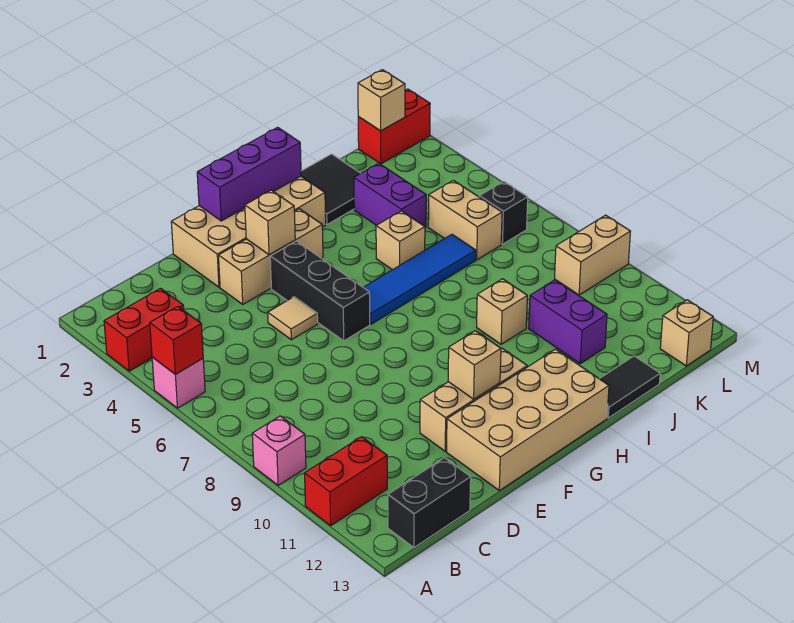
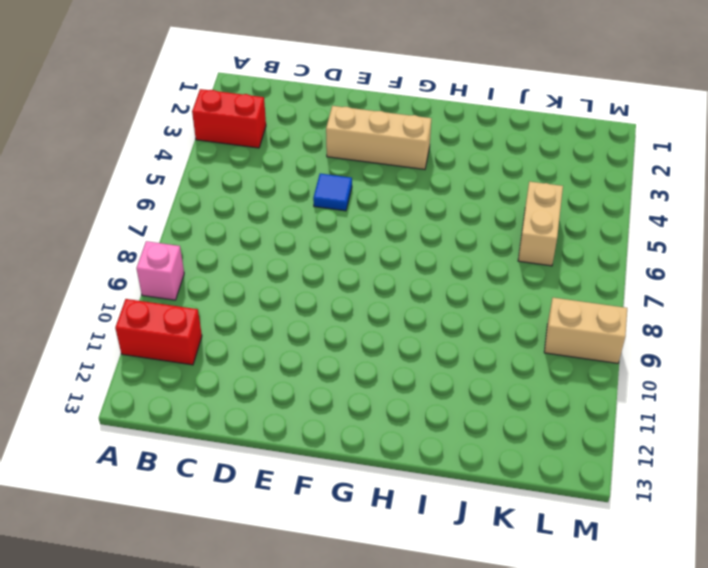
blue tile E5 level 1 -> tan tile E5 level 1
none -> pink brick A5 level 1
none -> black brick B13:C13 level 1
none -> tan brick E1:H2 level 1

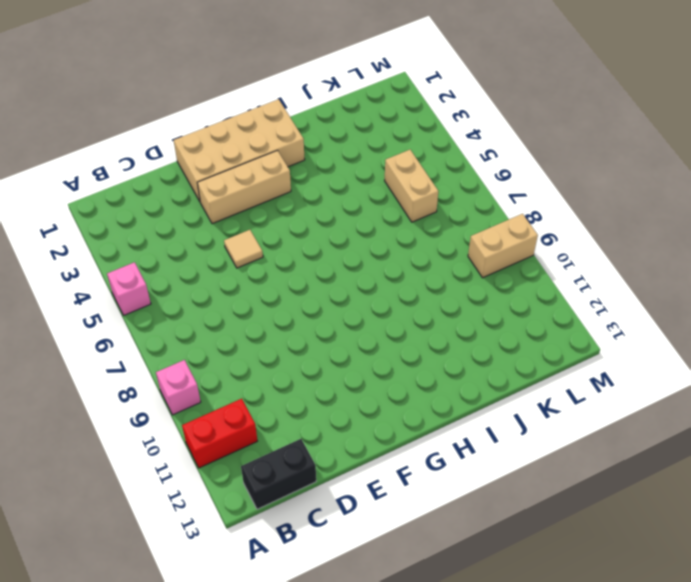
none -> red brick A3:B3 level 1
none -> tan brick E11:G11 level 1
none -> tan brick E12:H13 level 1

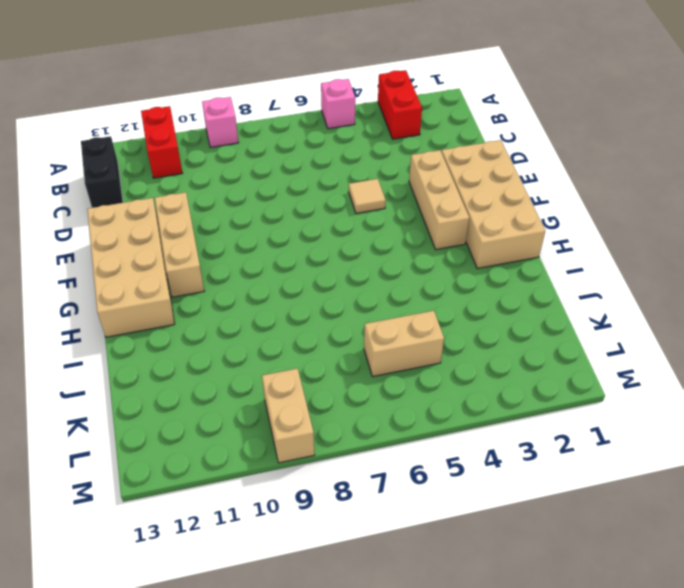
none -> black brick F4:F6 level 1
none -> blue tile G6:J6 level 1
none -> black tile I1:J2 level 1

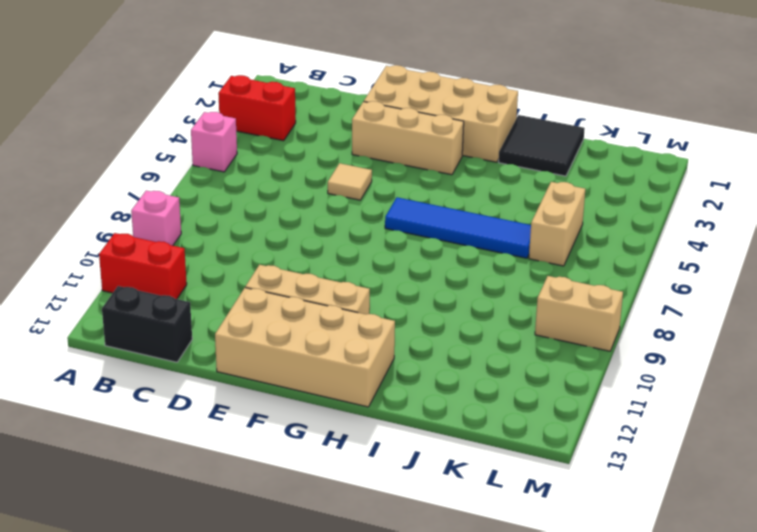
none -> black brick F4:F6 level 1
none -> tan brick I5 level 1
none -> tan brick I9 level 1

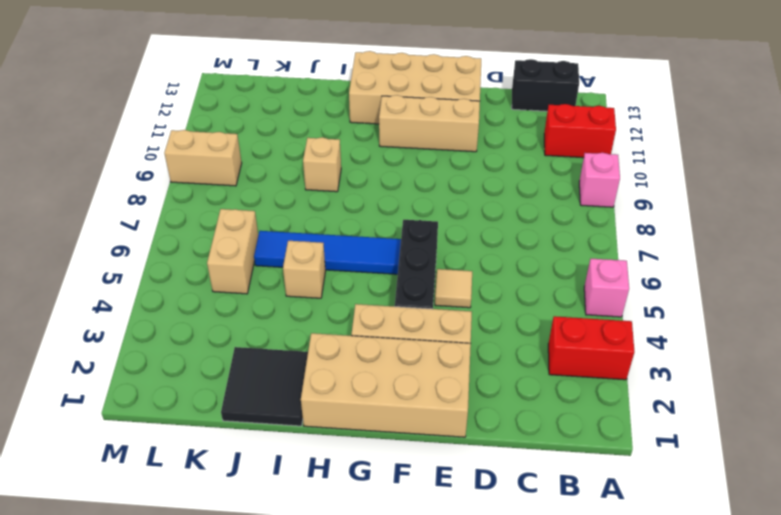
none -> black tile I13:J13 level 1
none -> purple brick J3:J4 level 1
none -> purple brick J10:J11 level 1

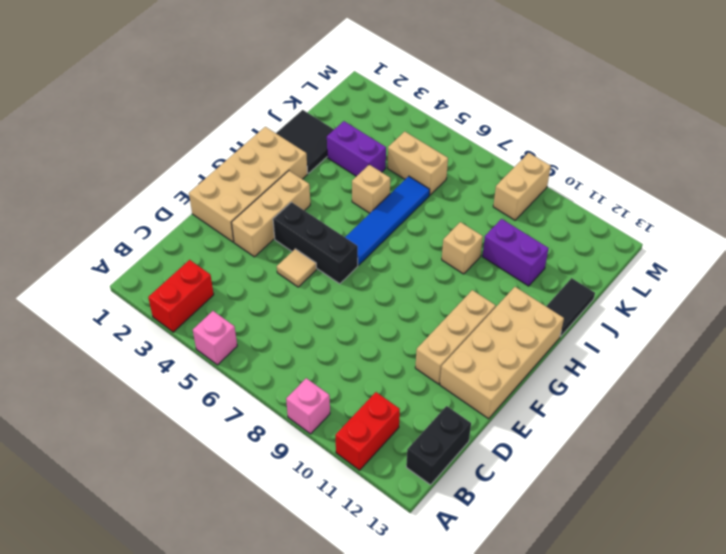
none -> red brick L1:M1 level 1
none -> black brick L6 level 1
none -> tan brick L13 level 1

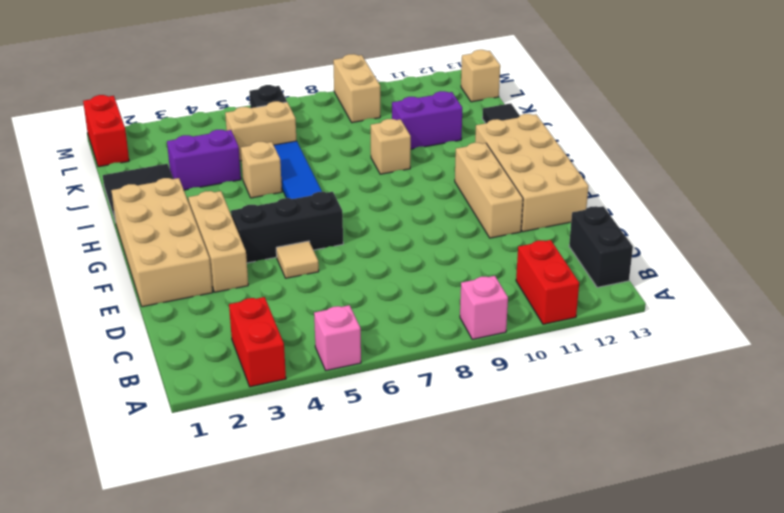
none -> red brick A5 level 2
none -> purple brick F1:H1 level 2
none -> tan brick F3 level 2

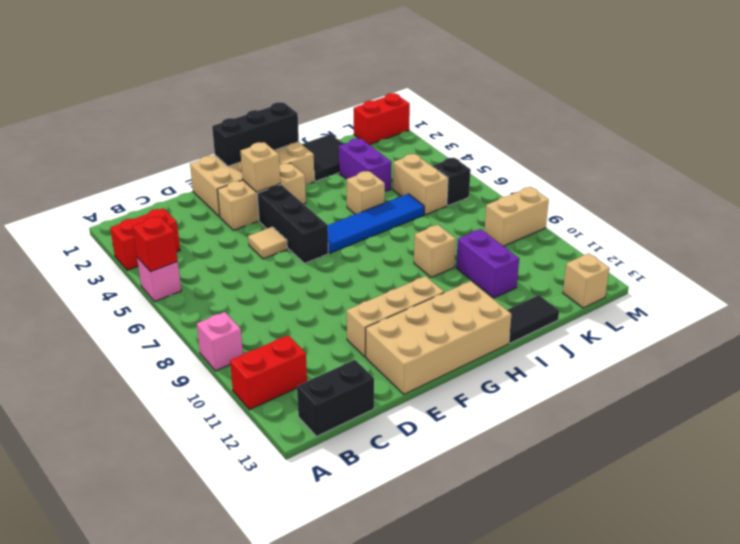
black brick F1:H1 level 2 -> purple brick F1:H1 level 2
none -> tan brick F11 level 2
none -> tan brick L1 level 2

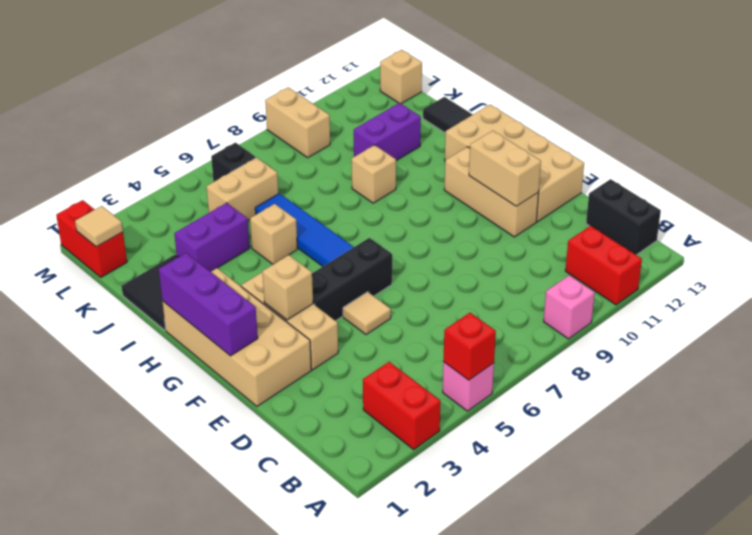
tan brick E11:F11 level 2 -> tan brick F11 level 2
tan tile L1 level 2 -> tan brick L1 level 2

